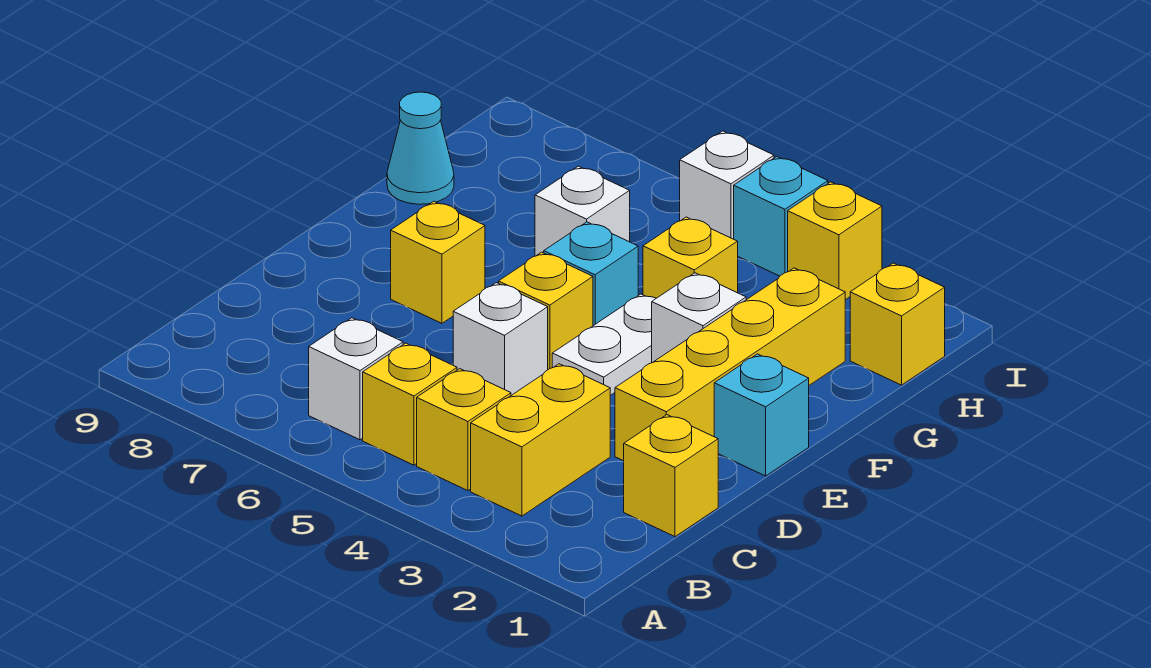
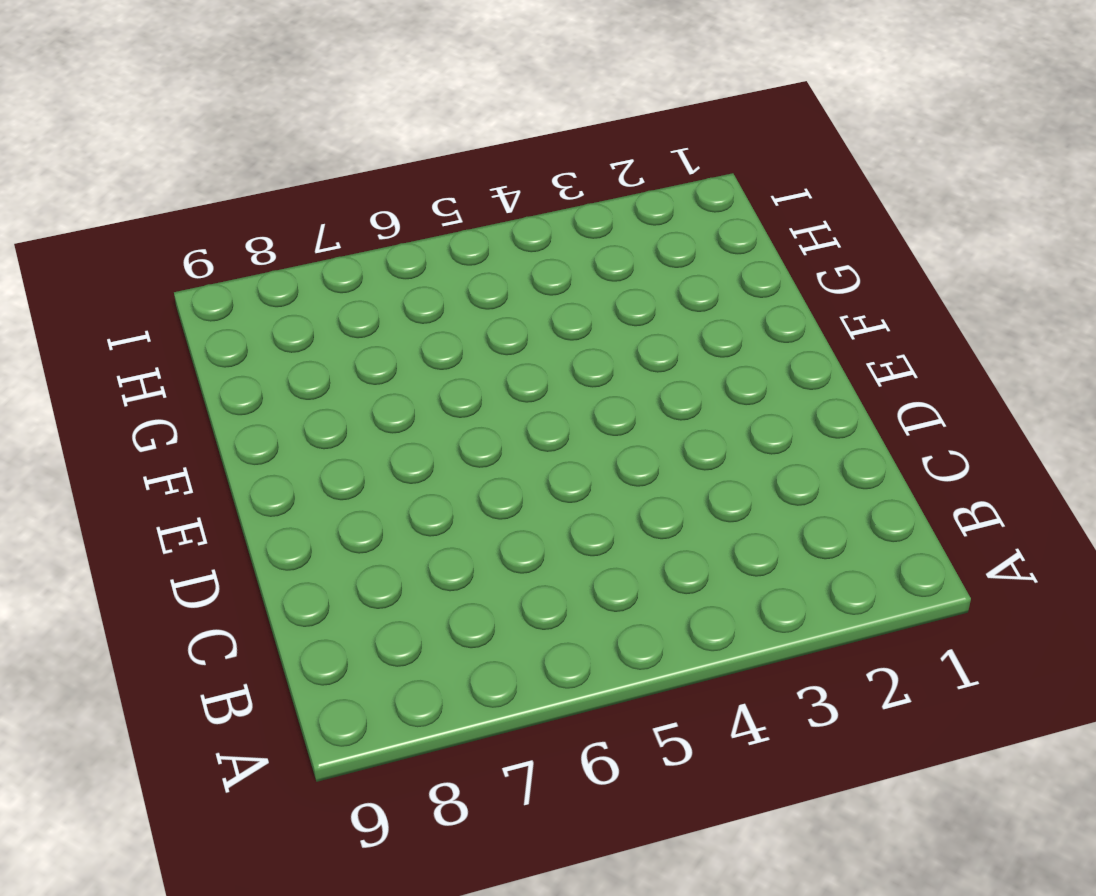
none -> yellow brick B3:C3 level 1
none -> yellow brick B4 level 1
none -> yellow brick B5 level 1

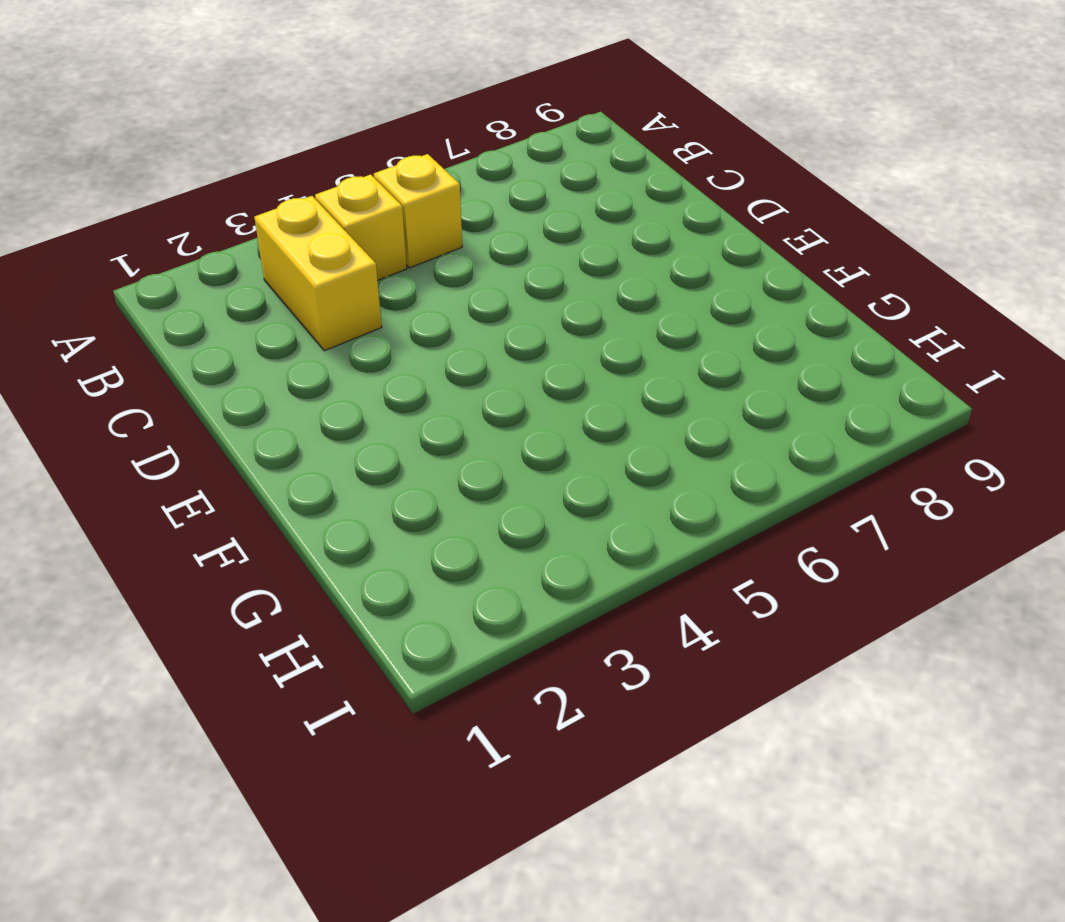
none -> white brick B6 level 1
none -> yellow brick C1 level 1
none -> yellow brick D2:G2 level 1

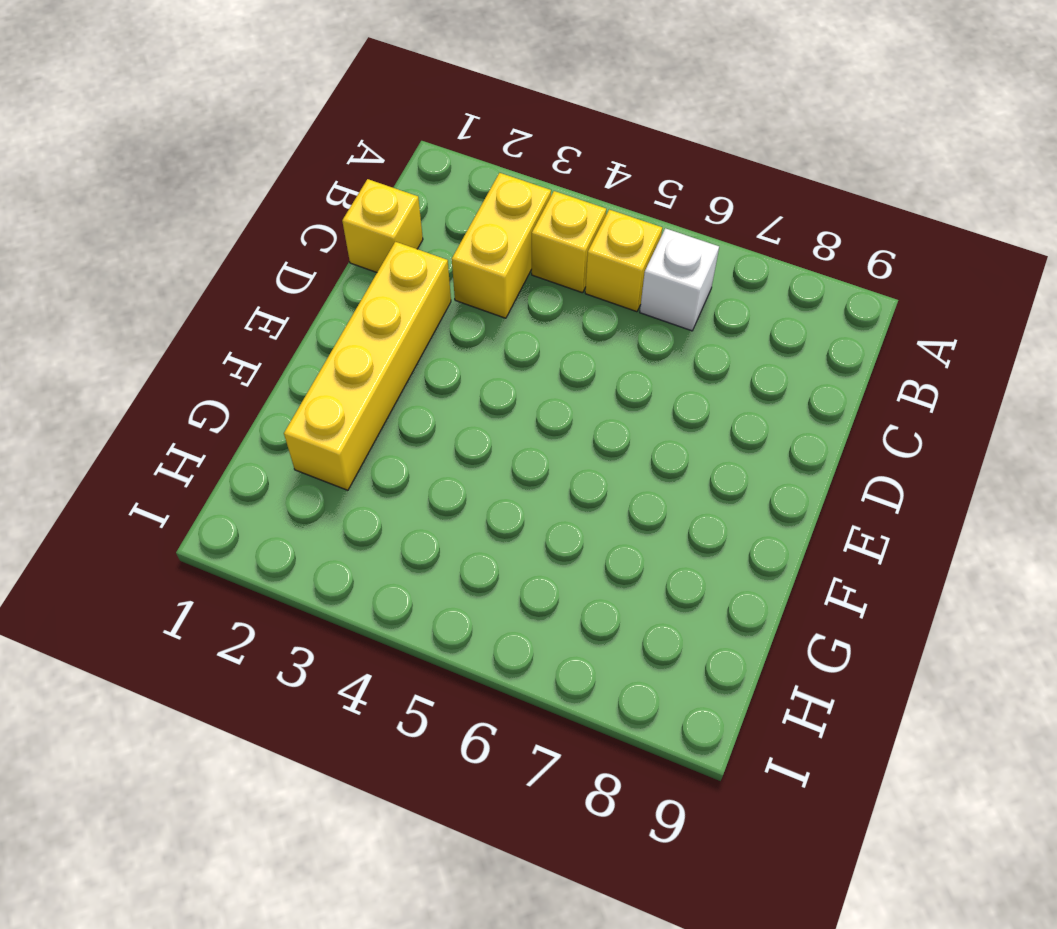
none -> white brick D5 level 1
none -> cyan brick E1 level 1
none -> white plate E4:F4 level 1

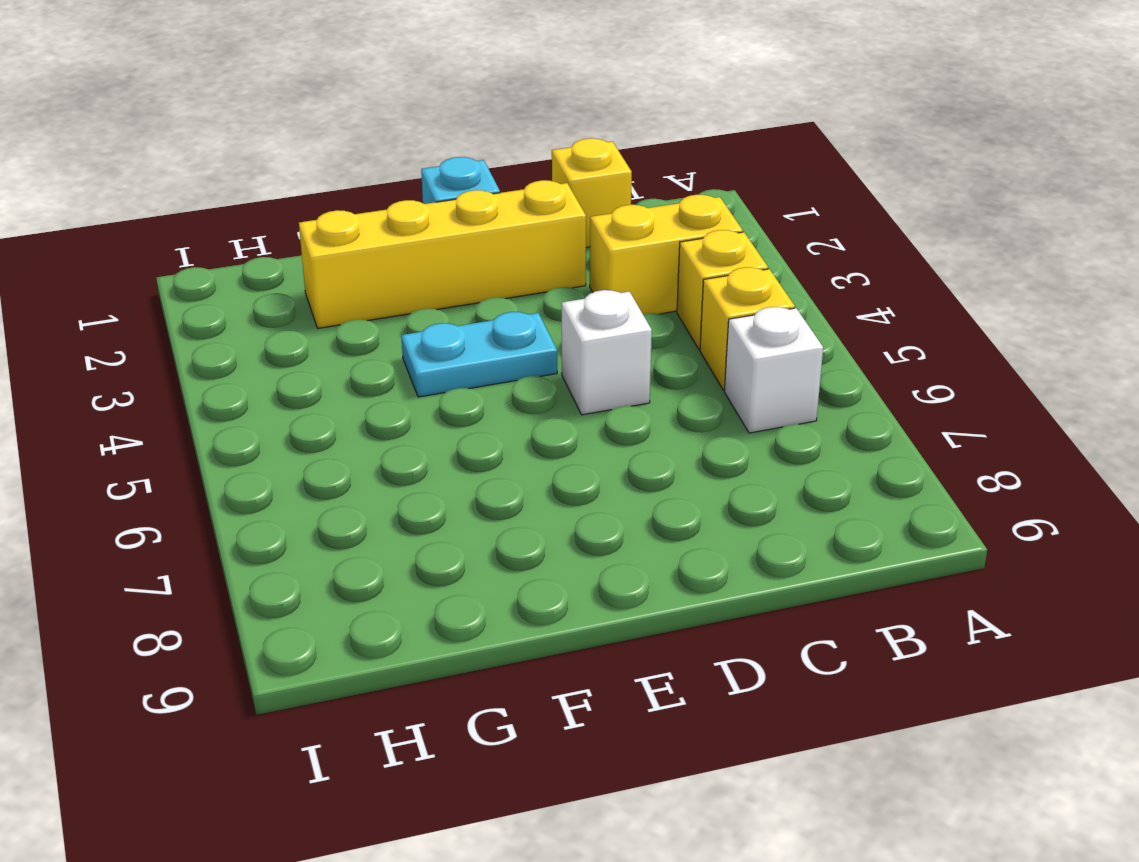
cyan plate E4:F4 level 1 -> white plate E4:F4 level 1
none -> yellow brick E5 level 1
none -> yellow brick E7 level 1
none -> white brick F3 level 1

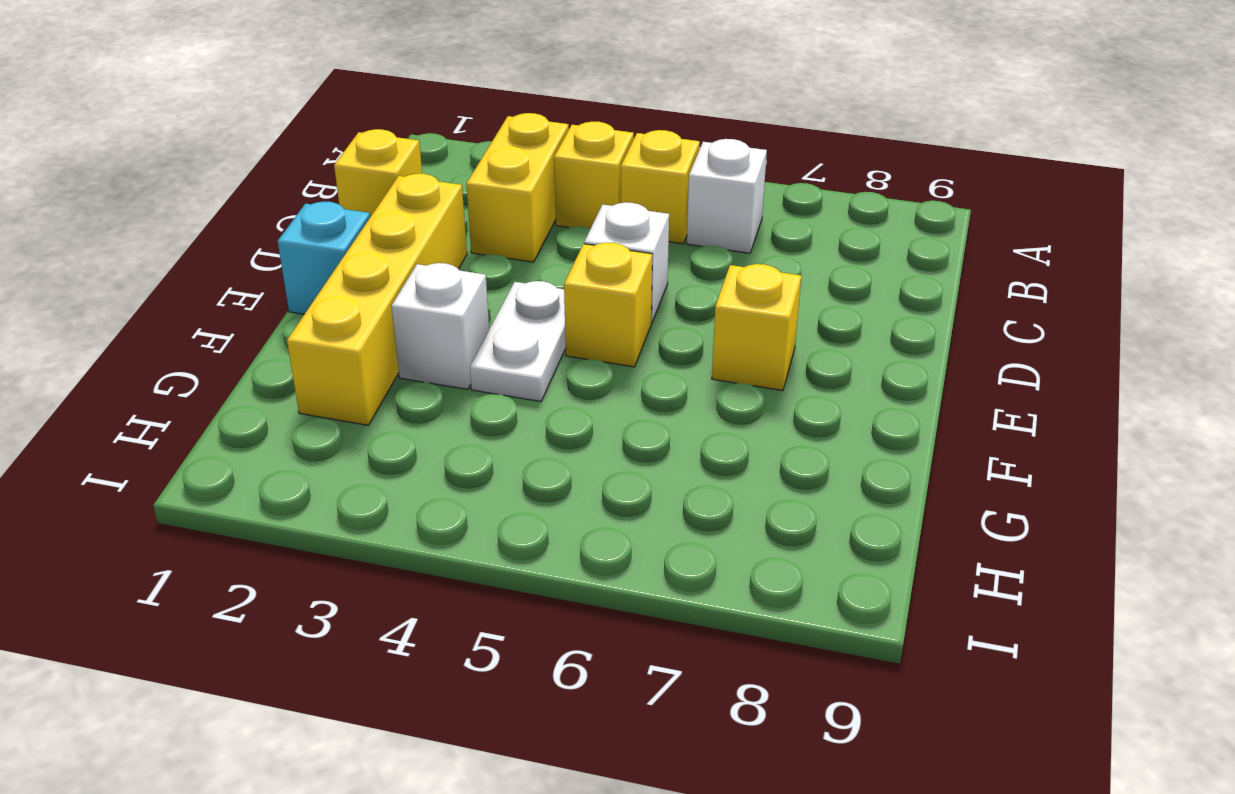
none -> cyan brick F5 level 1
none -> yellow brick G4 level 1
none -> white brick G6 level 1

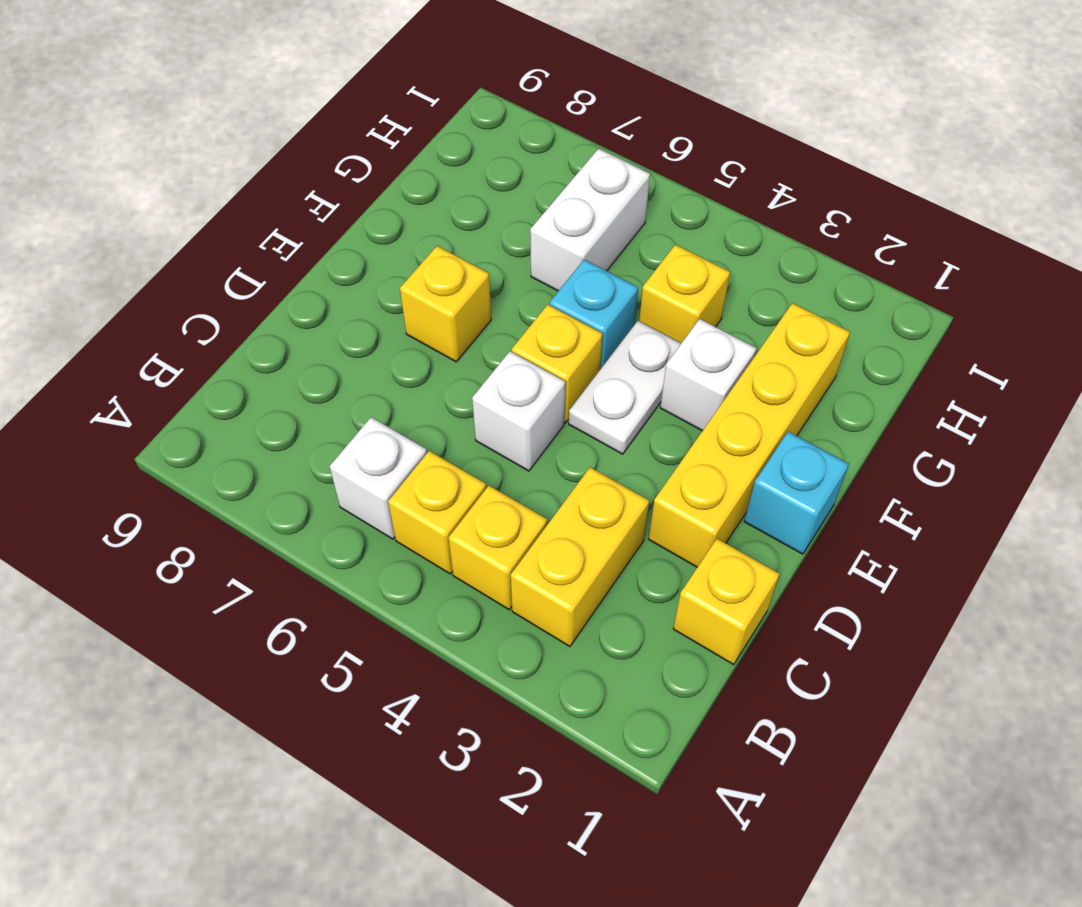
white brick G6:H6 level 1 -> white brick G6 level 1
none -> cyan cone G9 level 1
none -> yellow brick H1 level 1
none -> yellow brick I3 level 1

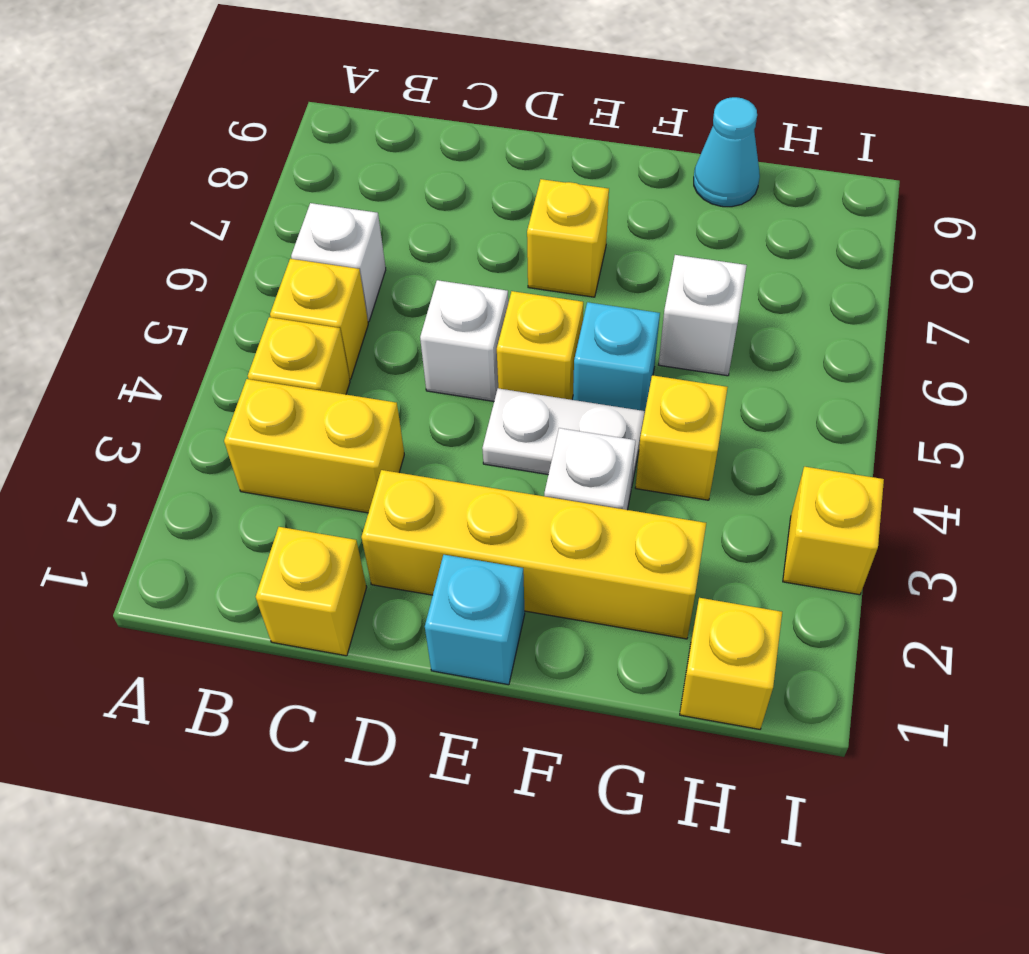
none -> cyan brick I4 level 1
none -> white brick I5 level 1

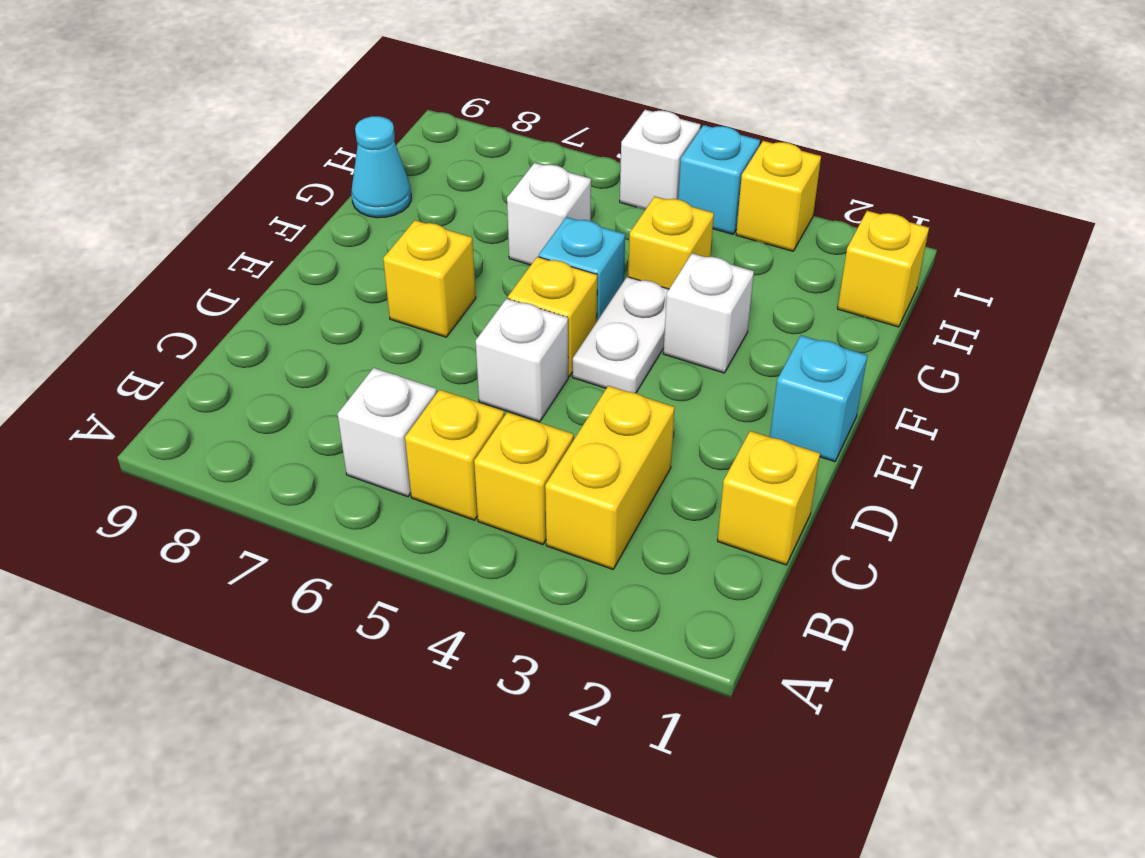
none -> yellow brick D2:G2 level 1

